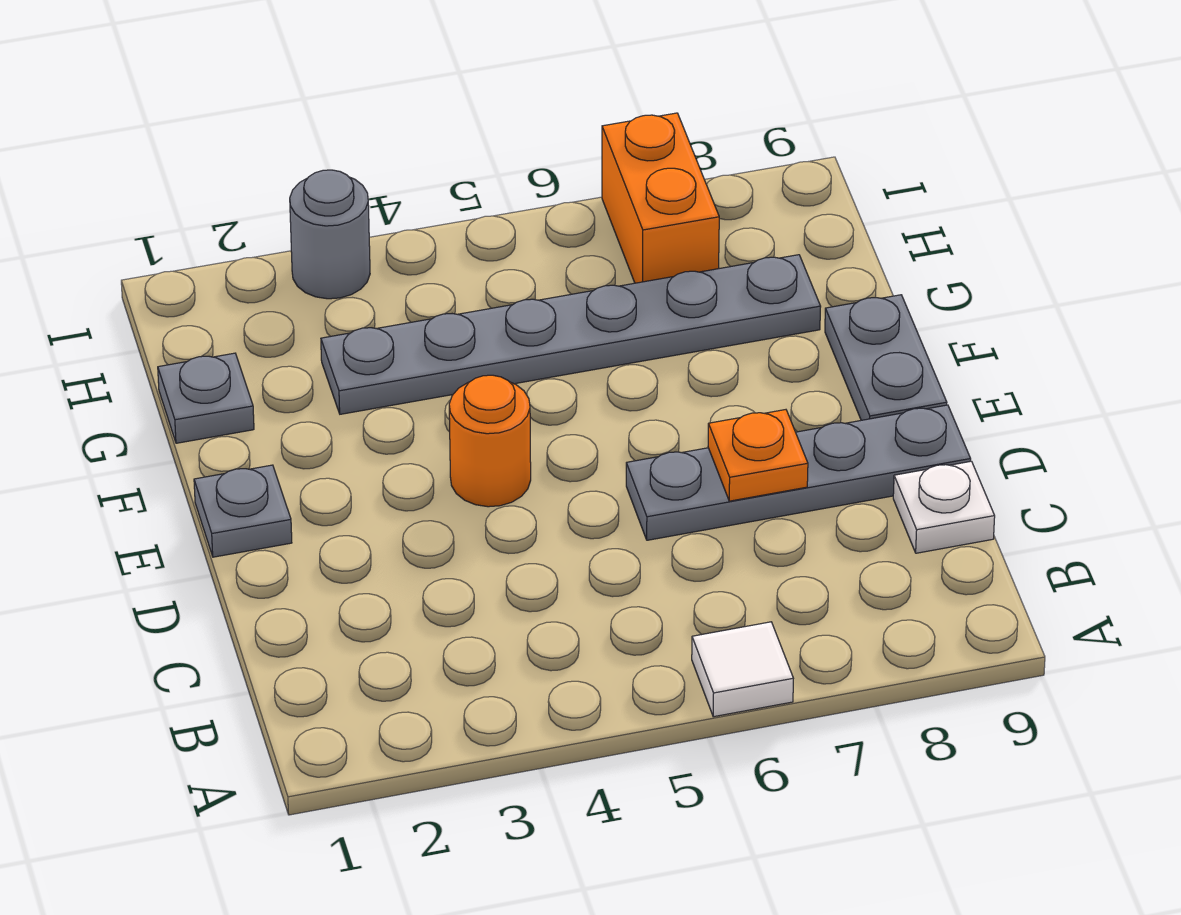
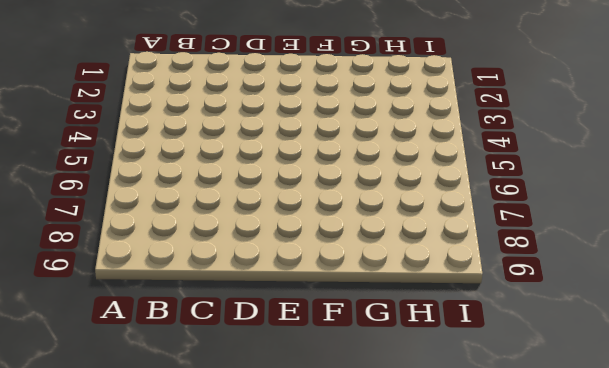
none -> white tile A6 level 1
none -> white plate C9 level 1

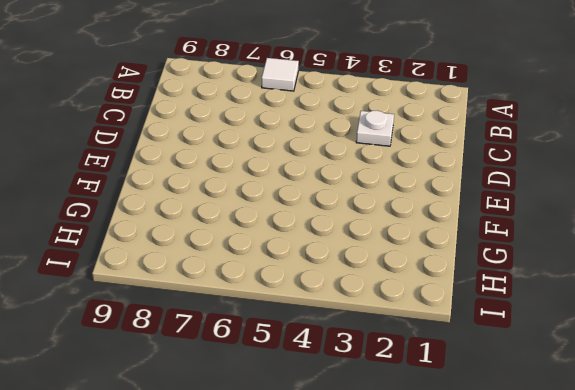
white plate C3 level 1 -> white plate C9 level 1
none -> grey plate D6:D9 level 1
none -> grey plate E1 level 1

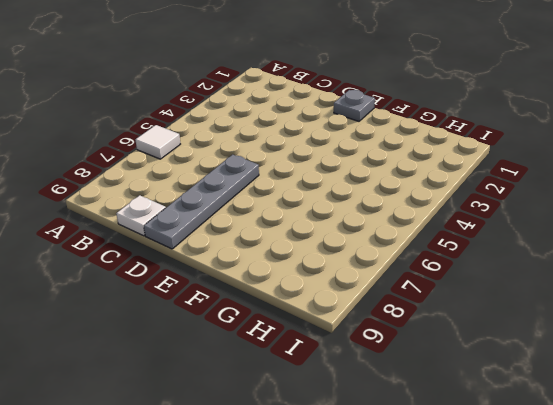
none -> orange round brick E4 level 1
none -> grey plate E9:F9 level 1

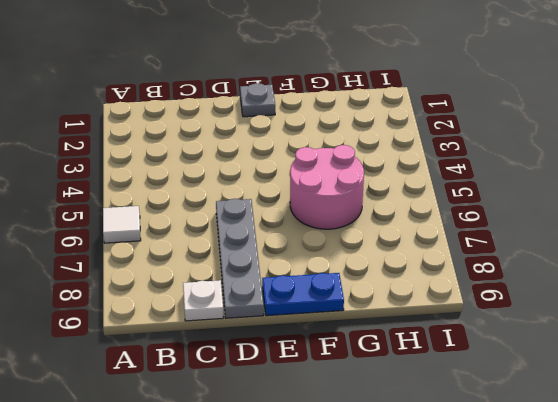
blue plate E9:F9 level 1 -> grey plate E9:F9 level 1
pink round brick F5:G6 level 1 -> grey plate G3:G8 level 1
none -> orange round brick E4 level 1
none -> grey plate G1 level 1

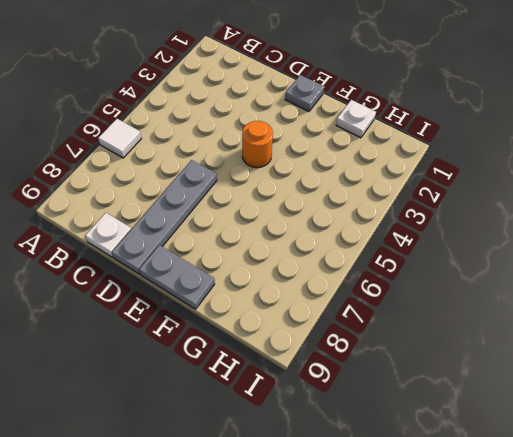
white plate G1 level 1 -> grey plate G1 level 1
none -> grey plate G3:G8 level 1
none -> orange brick H7:I7 level 1

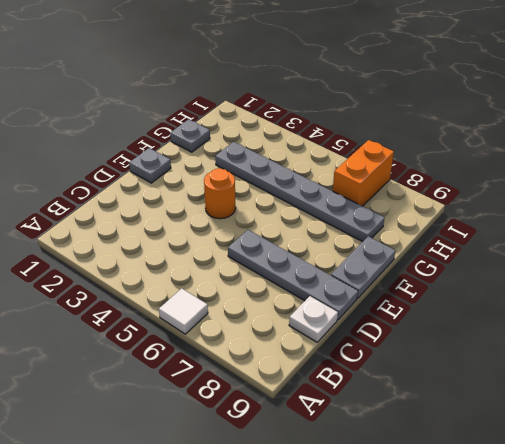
none -> grey round brick I3 level 1
none -> orange plate D7 level 2

